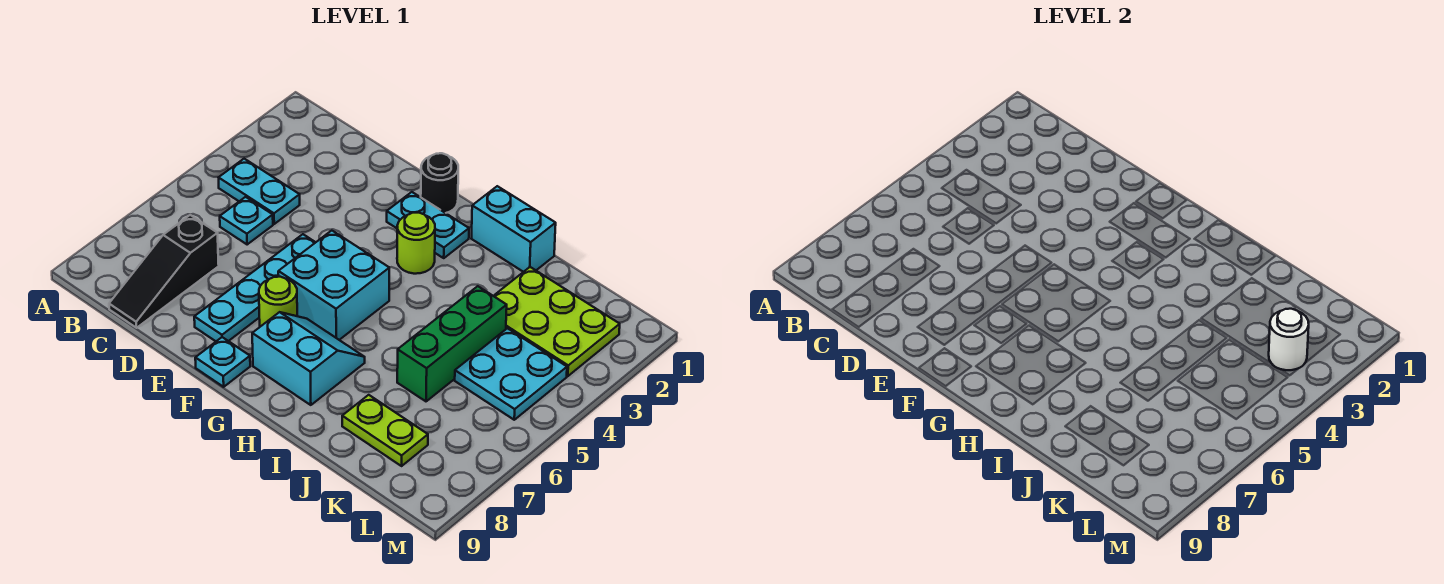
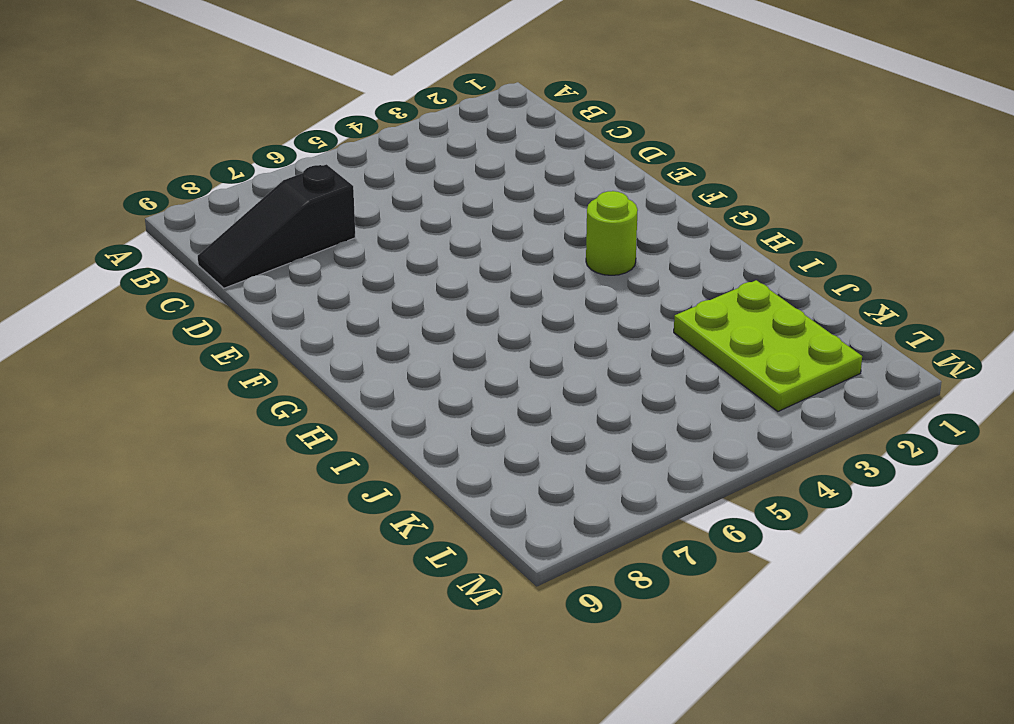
none -> cyan plate B4:C4 level 1
none -> cyan plate C5 level 1
none -> cyan plate E5:E8 level 1

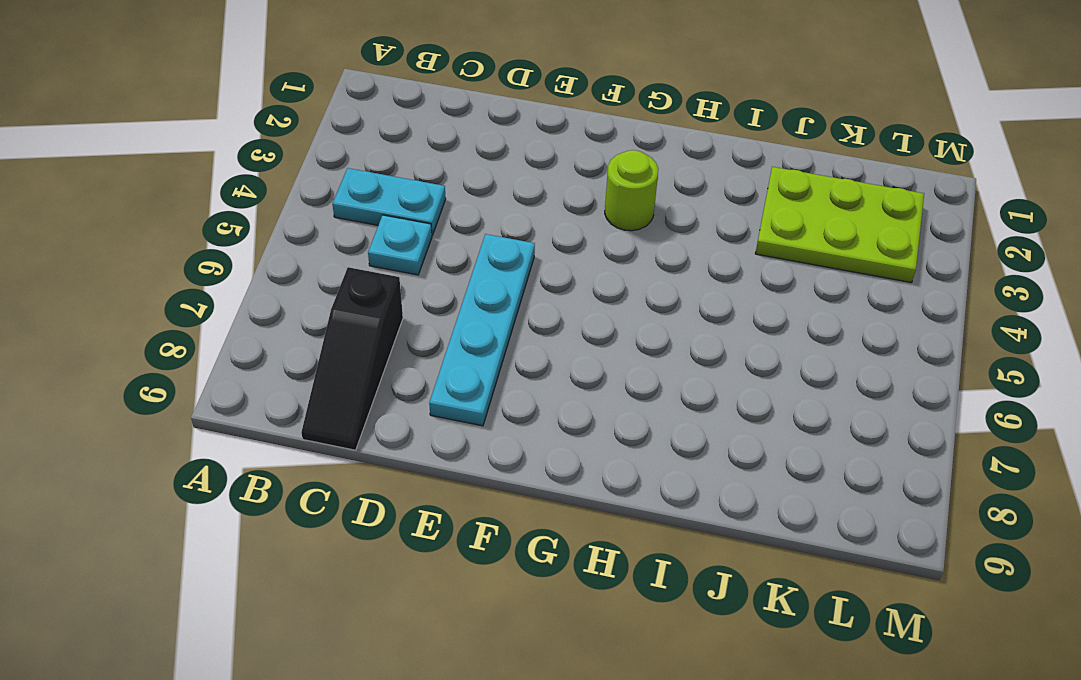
none -> black round brick F1 level 1
none -> cyan plate F2:G2 level 1
none -> cyan brick F5:G6 level 1

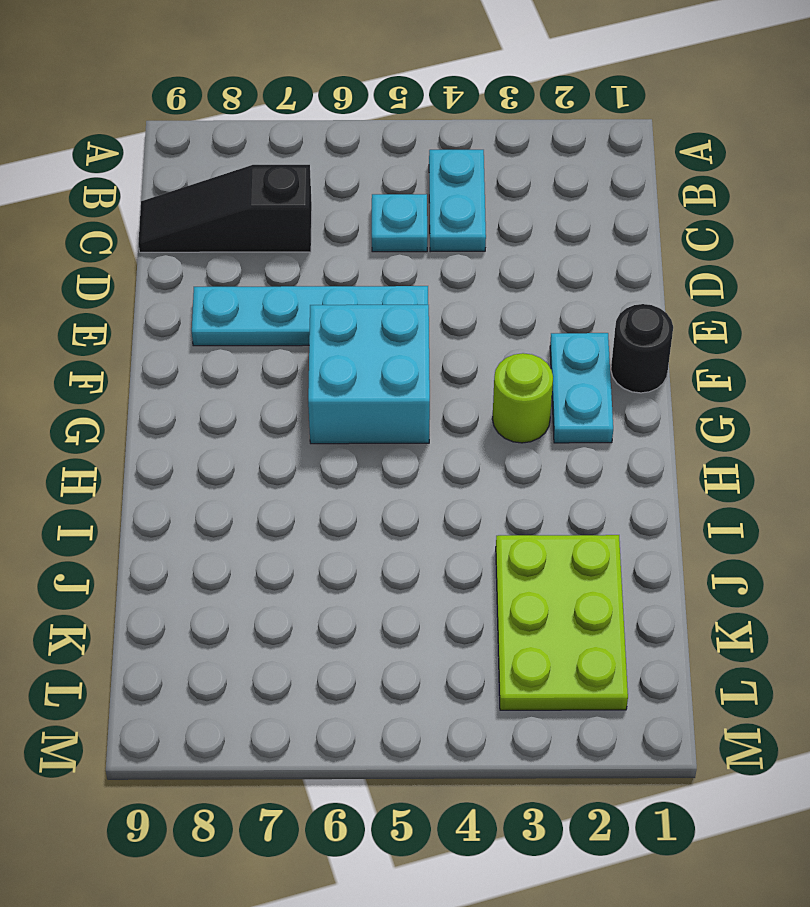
none -> lime round brick F7 level 1
none -> cyan plate F9 level 1
none -> cyan slope G7:H8 level 1 top 8

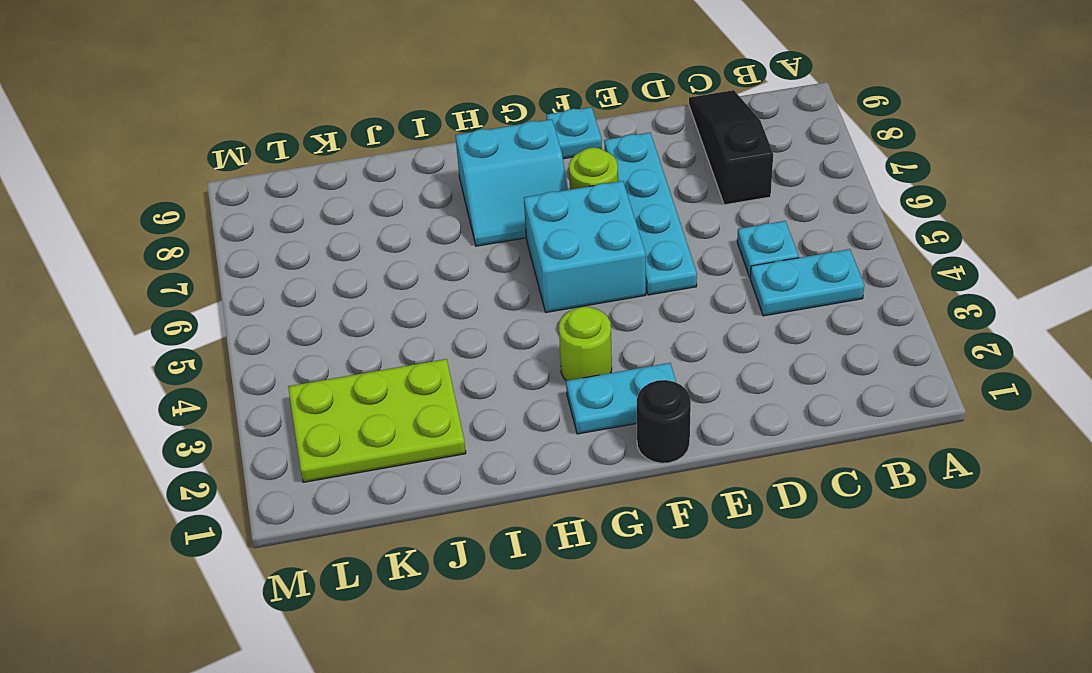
none -> cyan brick H1:I1 level 1
none -> green brick J4:J6 level 1
none -> lime plate J8:K8 level 1

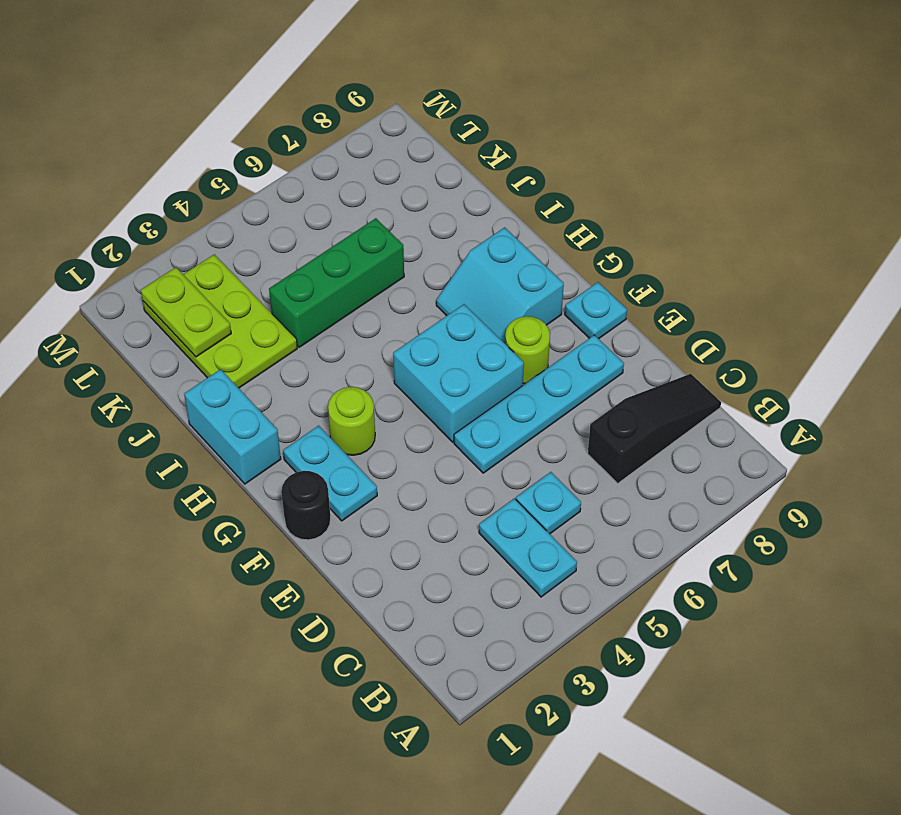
lime plate K2:L2 level 2 -> lime plate J8:K8 level 1
none -> cyan plate K4:L5 level 1
none -> white round brick L3 level 2

